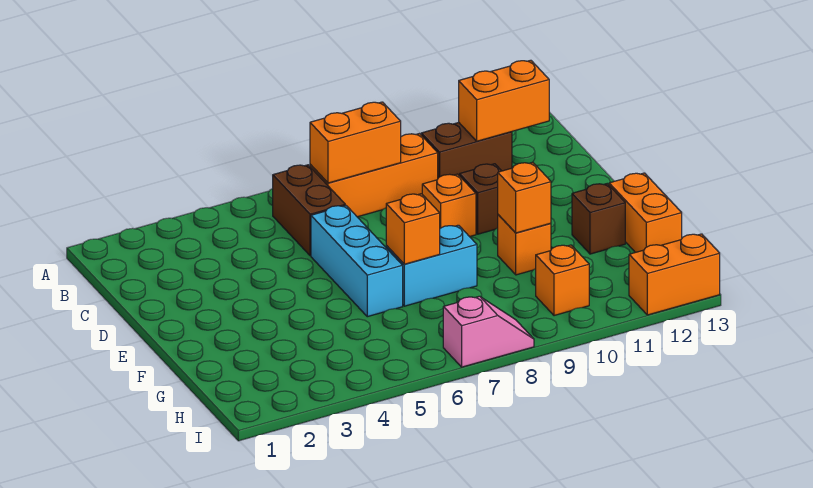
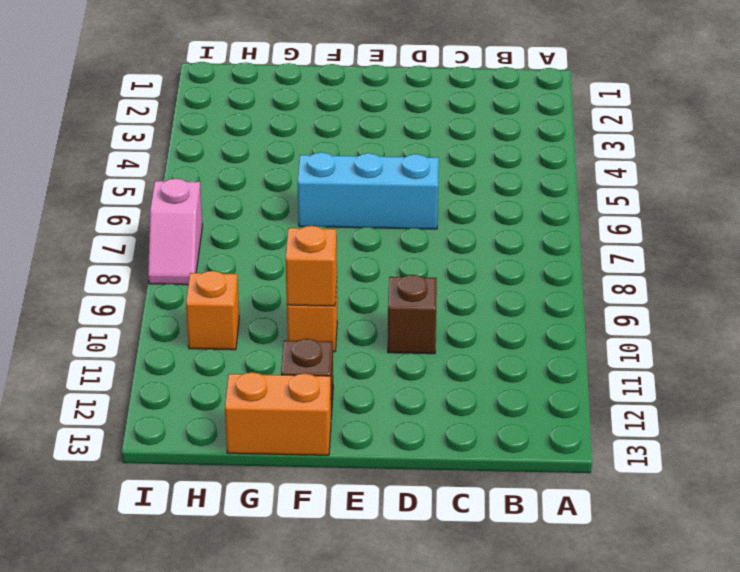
none -> brown brick B6:C6 level 1
none -> orange brick B7:B9 level 1
none -> brown brick B10:B11 level 1

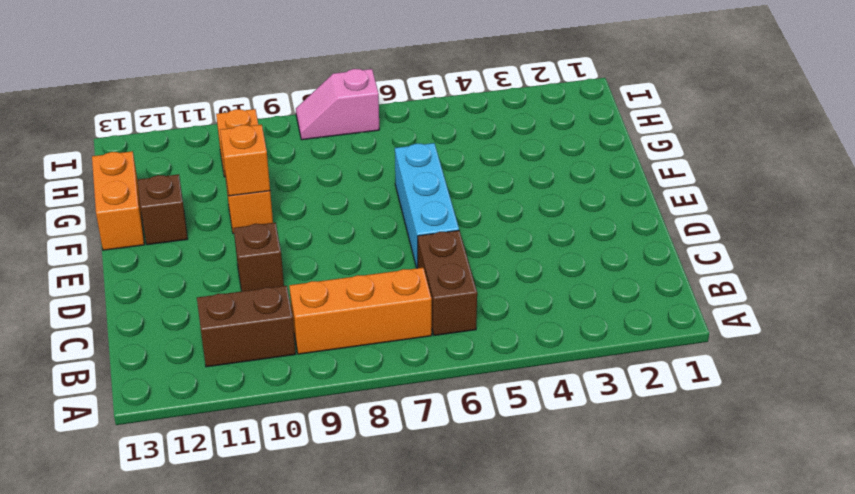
none -> orange brick D9 level 1
none -> cyan brick F7:F8 level 1
none -> orange brick I12:I13 level 1

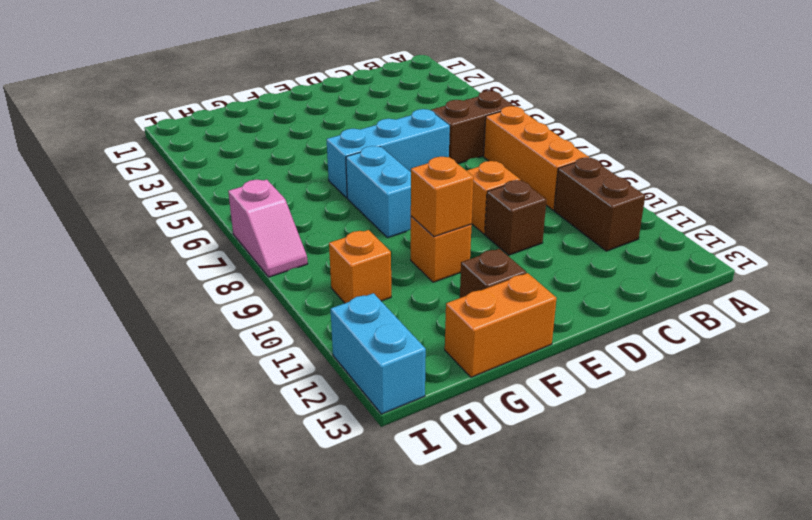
cyan brick I12:I13 level 1 -> orange brick I12:I13 level 1
none -> orange brick B7:B8 level 2
none -> orange brick B11:B12 level 2
none -> orange brick F7 level 2

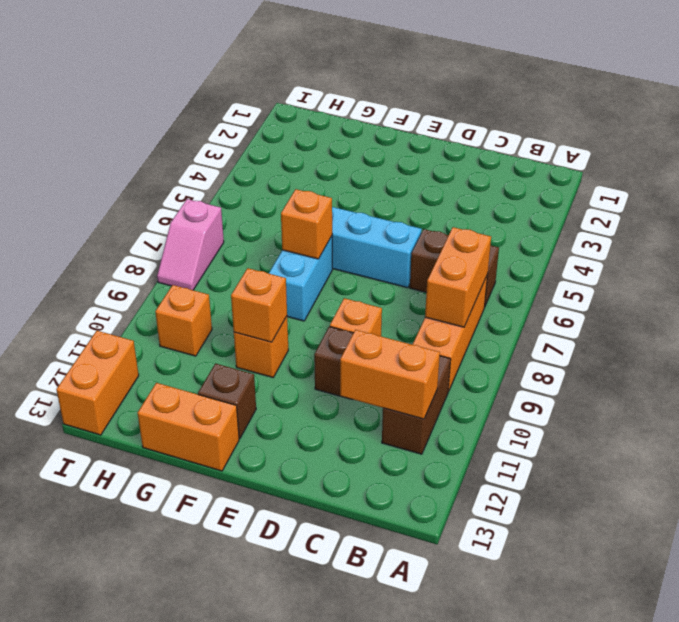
orange brick B11:C11 level 2 -> orange brick B11:B12 level 2

